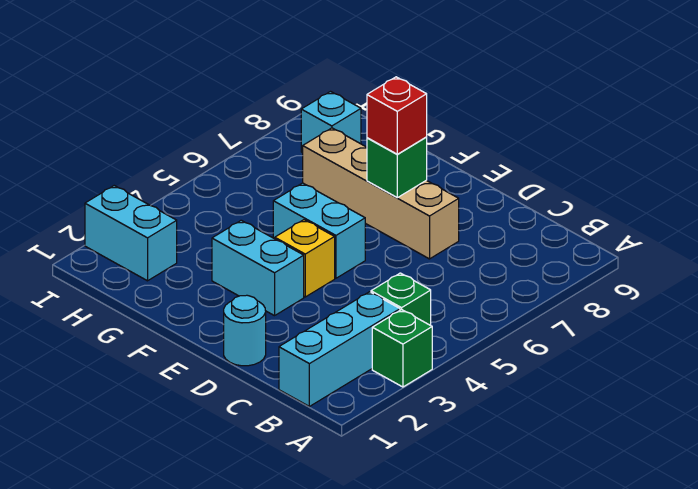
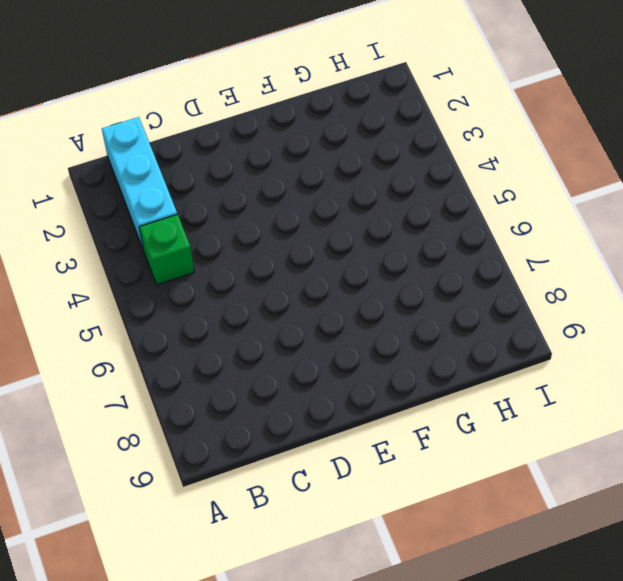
none -> green brick A3 level 1
none -> cyan round brick D1 level 1
none -> tan brick D7:G7 level 1

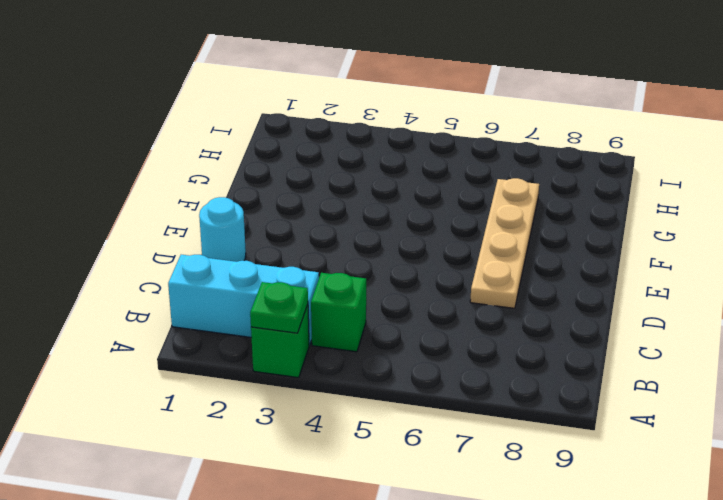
green plate A3 level 2 -> none
tan plate D7:G7 level 1 -> tan brick D7:G7 level 1
none -> cyan brick E3:F3 level 1
none -> yellow brick E4 level 1
none -> cyan brick E5:F5 level 1

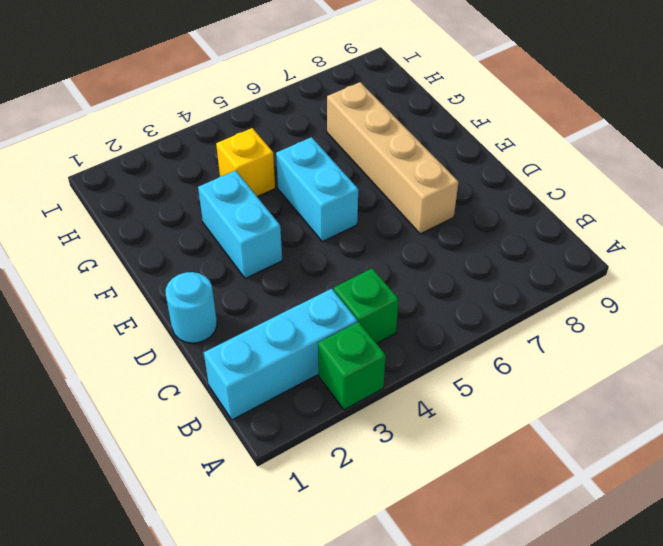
yellow brick G4 level 1 -> yellow brick E4 level 1
none -> cyan brick H2:I2 level 1
none -> cyan brick H8 level 1
none -> green brick E7 level 2

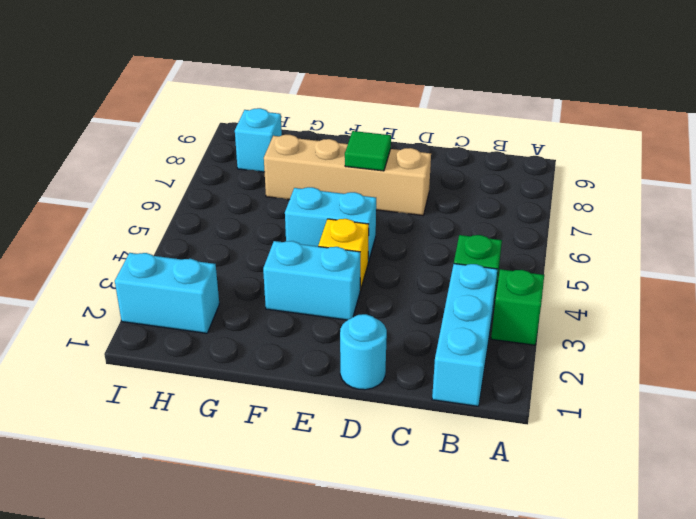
green tile E7 level 2 -> green brick E7 level 2
none -> red brick E7 level 3

